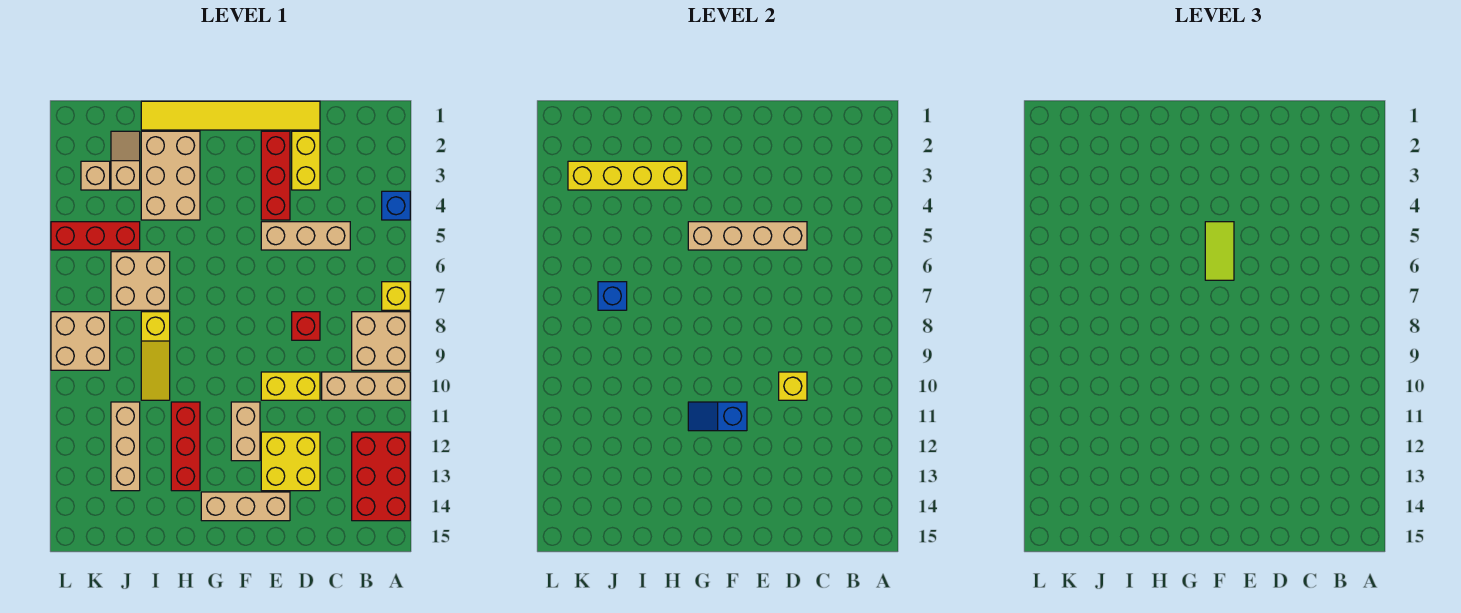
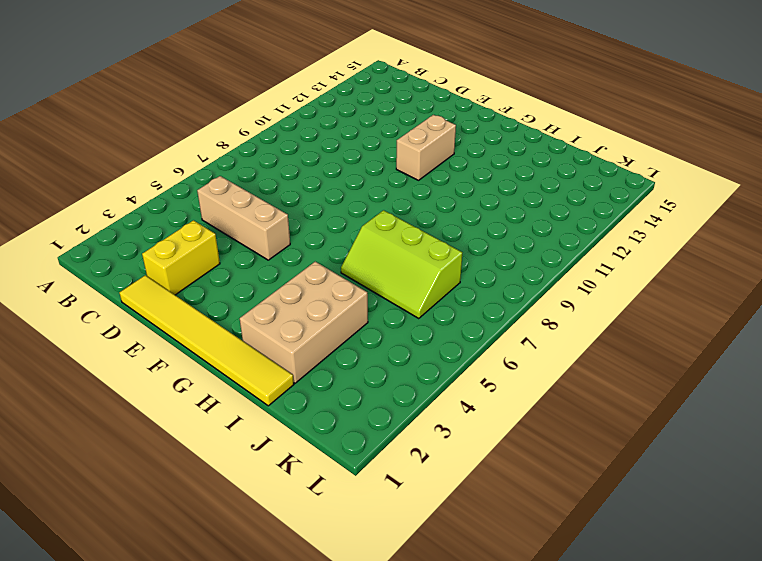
lime slope H6:J7 level 1 top 7 -> tan brick I6:J7 level 1
none -> blue brick A4 level 1
none -> yellow brick A7 level 1
none -> tan brick A8:B9 level 1

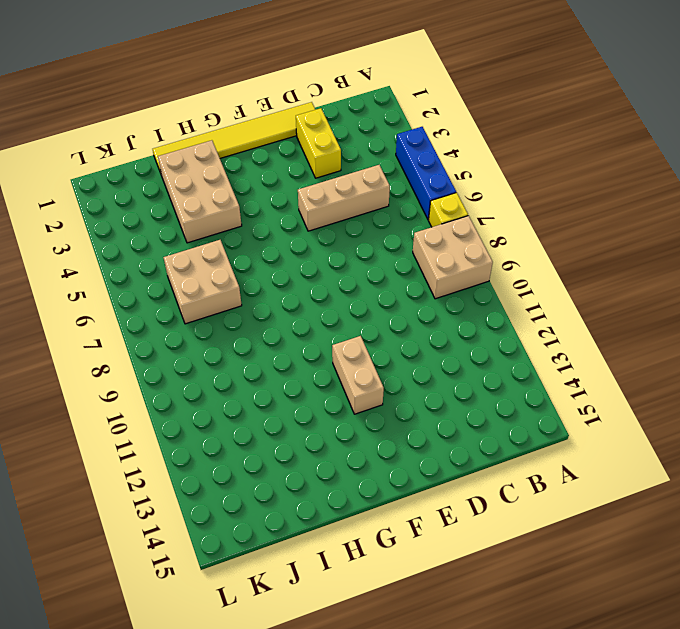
blue brick A4:A6 level 1 -> blue brick A4 level 1
none -> tan brick A10:C10 level 1
none -> red brick A12:B14 level 1
none -> red brick D8 level 1

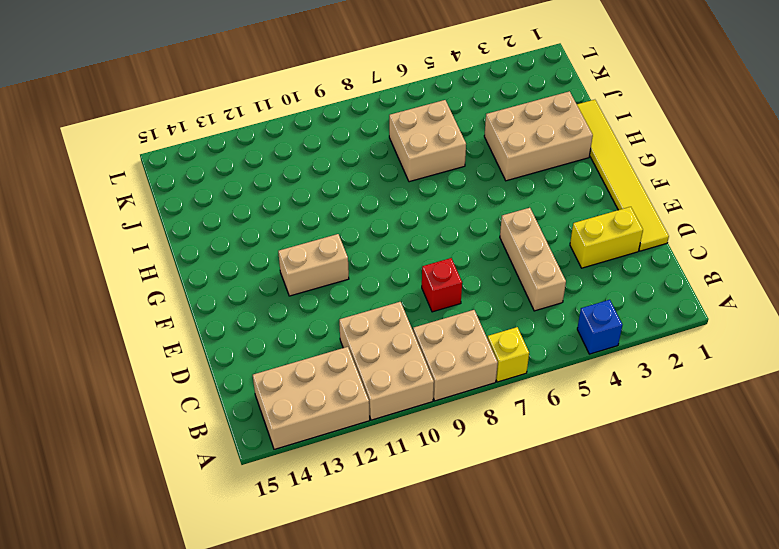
tan brick A10:C11 level 1 -> tan brick A10:C10 level 1
tan brick A12:B14 level 1 -> red brick A12:B14 level 1
none -> yellow brick D10:E10 level 1
none -> yellow brick D12:E13 level 1
none -> red brick E2:E4 level 1

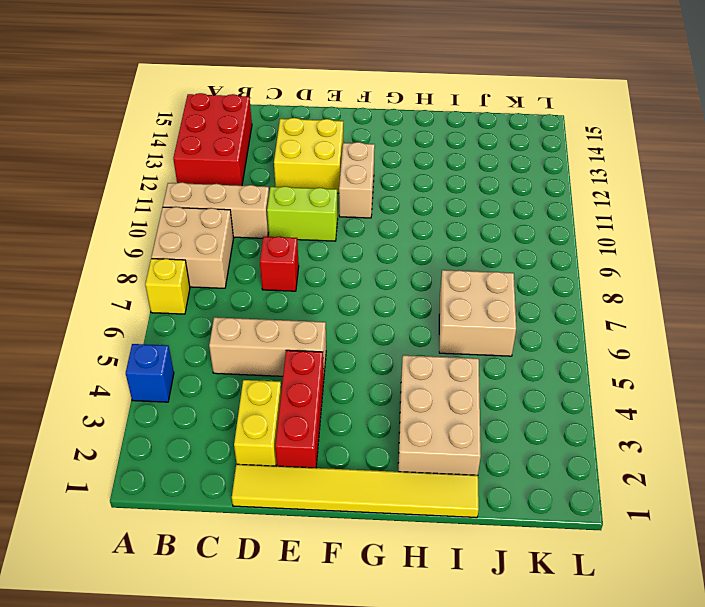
lime brick D10:E10 level 1 -> yellow brick D10:E10 level 1
none -> tan brick E14:G14 level 1
none -> red brick H11:H13 level 1
none -> yellow slope I8:I10 level 1 top 8

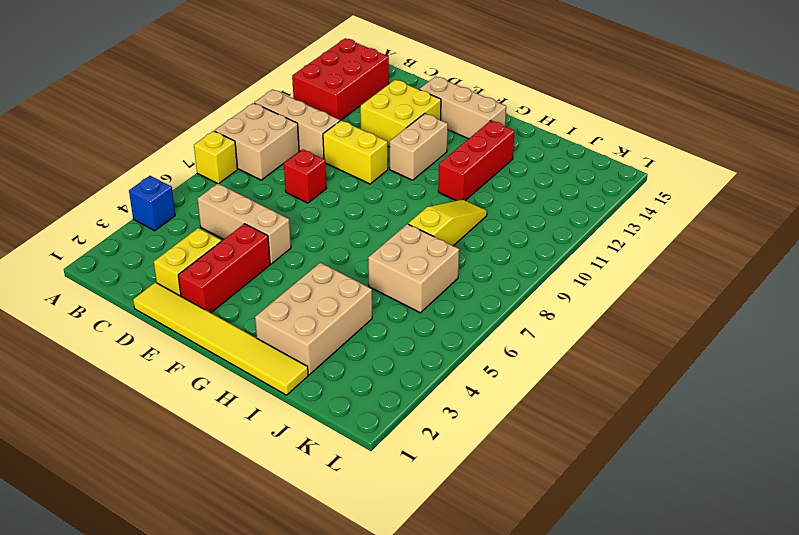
none -> tan slope J2:J3 level 1 top 3
none -> red brick J5:L5 level 1
none -> tan brick J11:J13 level 1

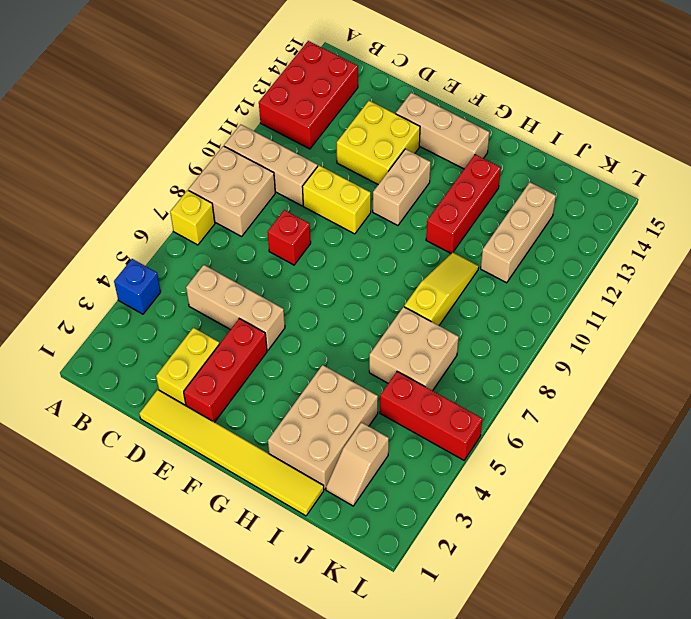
none -> tan brick K3 level 1
none -> tan brick K8:L9 level 1
none -> tan brick D5:G5 level 2

